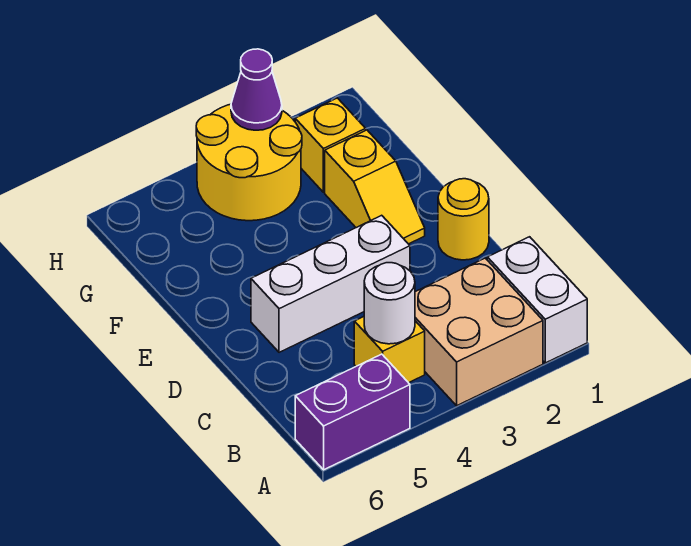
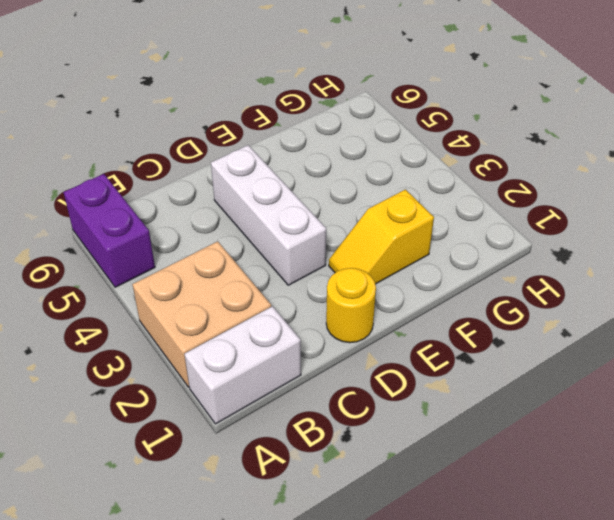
none -> yellow brick B4 level 1
none -> yellow brick G2 level 1

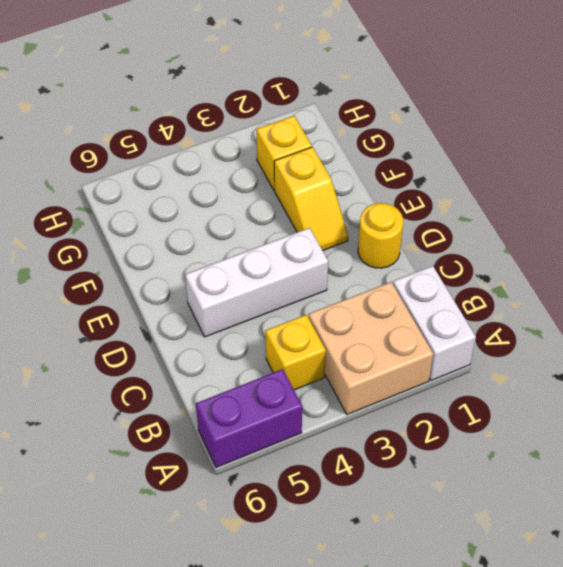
none -> yellow round brick G3:H4 level 1
none -> white round brick B4 level 2

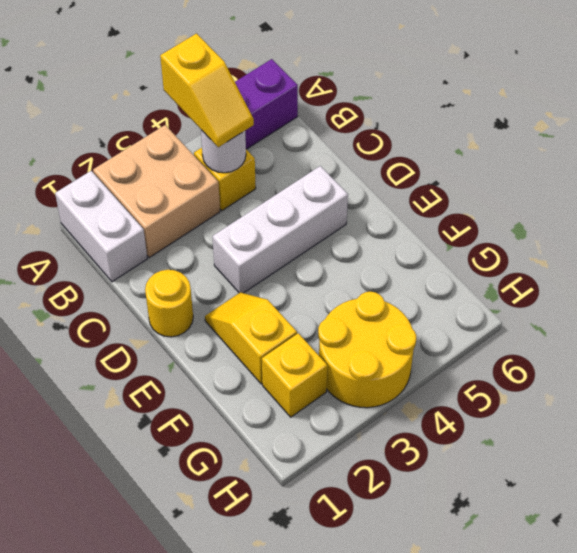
yellow slope A4:B4 level 3 top A -> none
none -> purple cone H3 level 2

